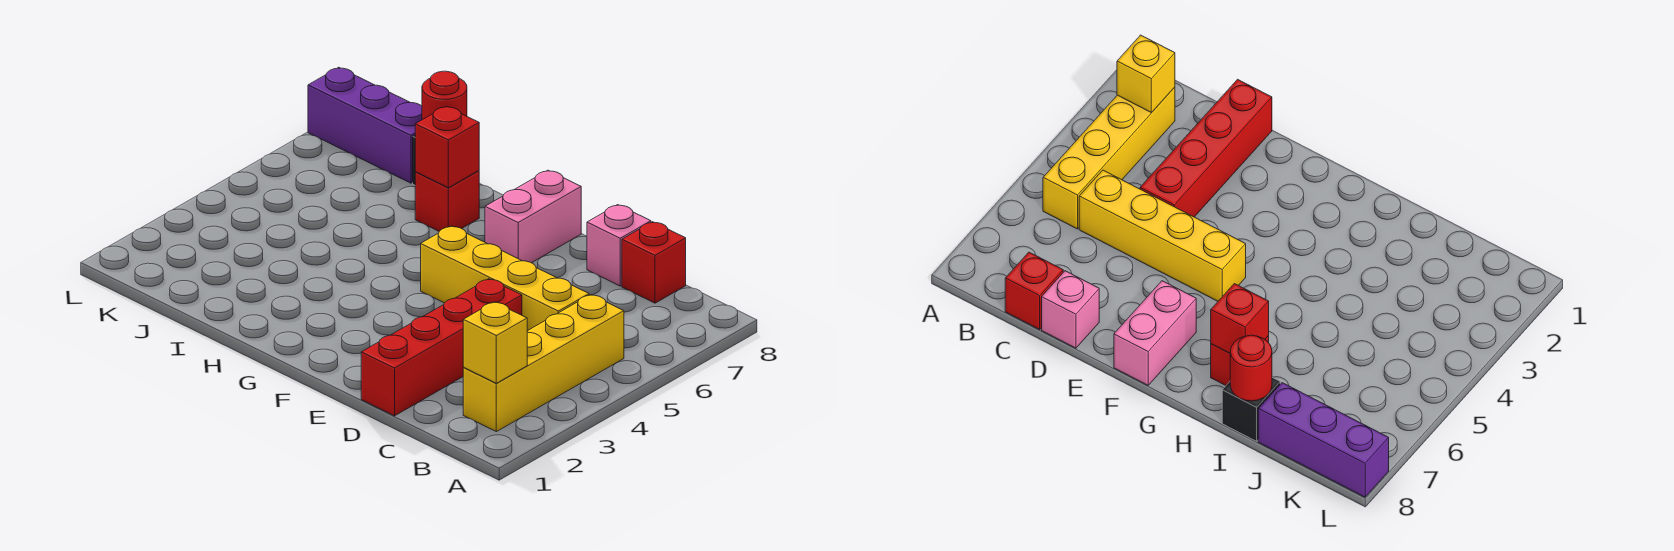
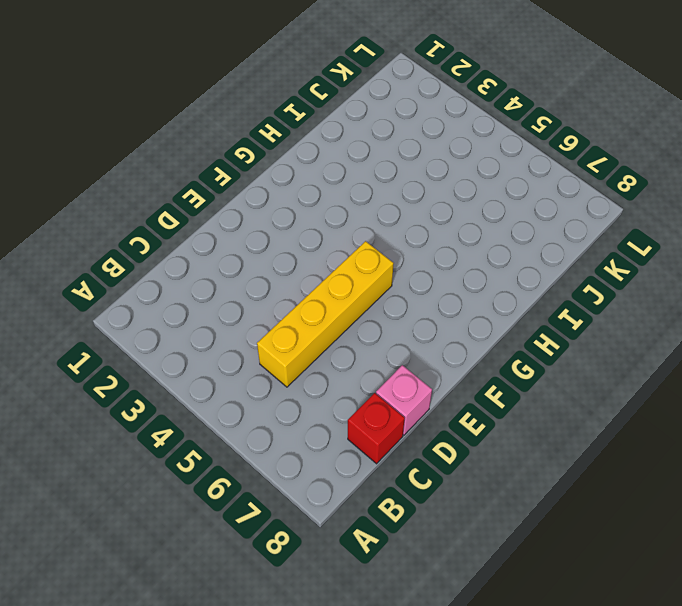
none -> yellow brick B2:B5 level 1
none -> red brick D1:D4 level 1
none -> pink brick F7:F8 level 1

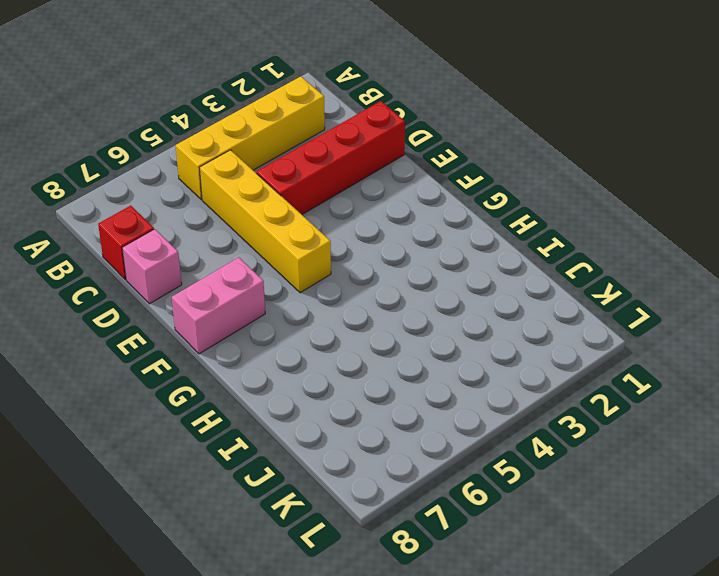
none -> red brick H7 level 1
none -> black brick I8 level 1
none -> purple brick J8:L8 level 1

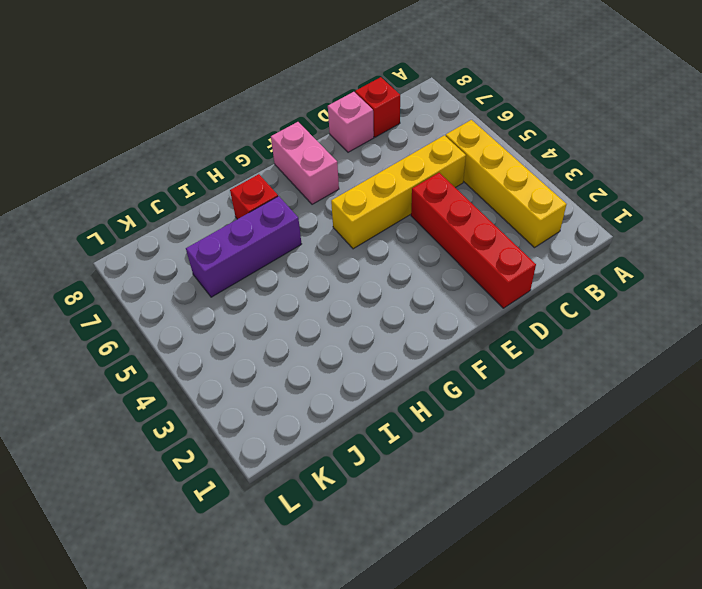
purple brick H6:J6 level 1 -> purple brick J8:L8 level 1
none -> black brick I8 level 1
none -> yellow brick B2 level 2
none -> red brick H7 level 2

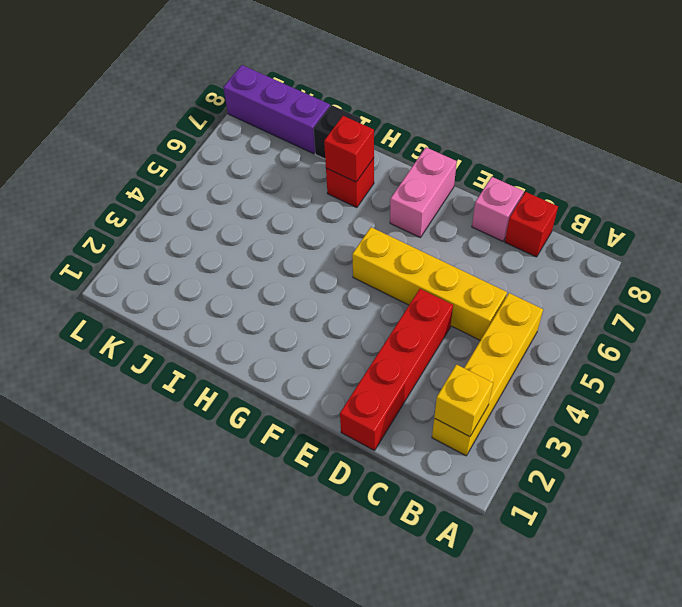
none -> red round brick I8 level 2

